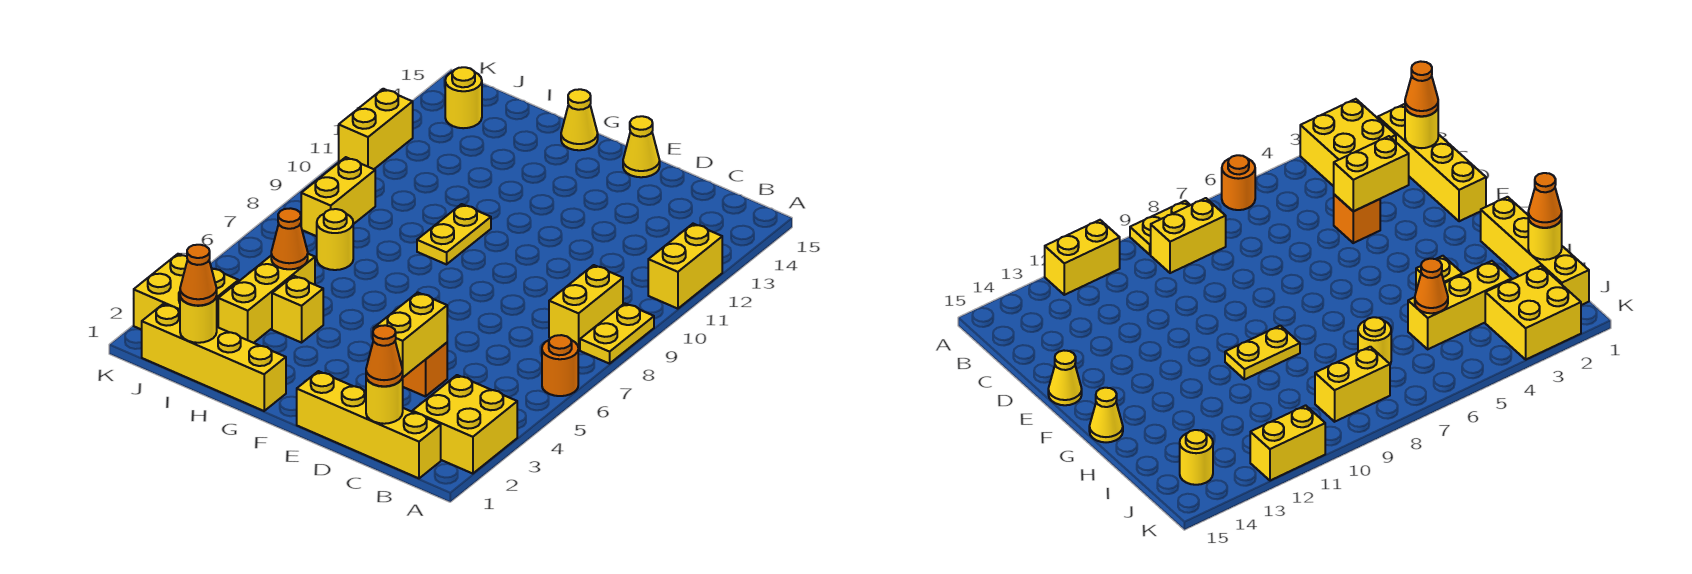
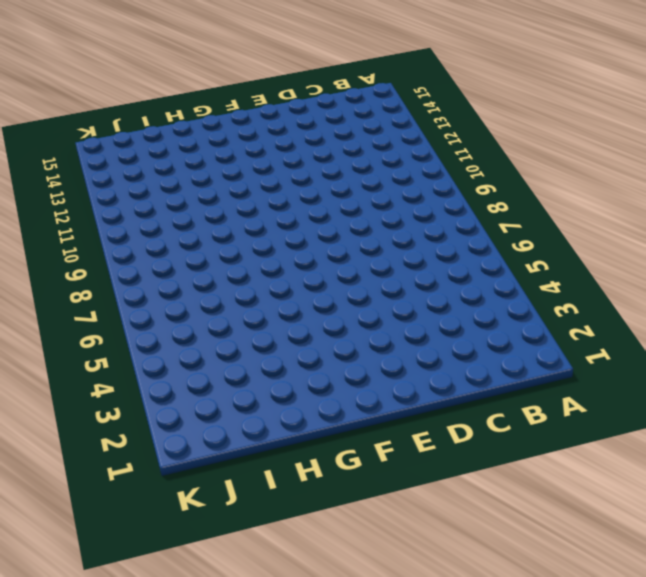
none -> yellow brick A2:B3 level 1
none -> orange round brick A6 level 1
none -> yellow plate A8:A9 level 1

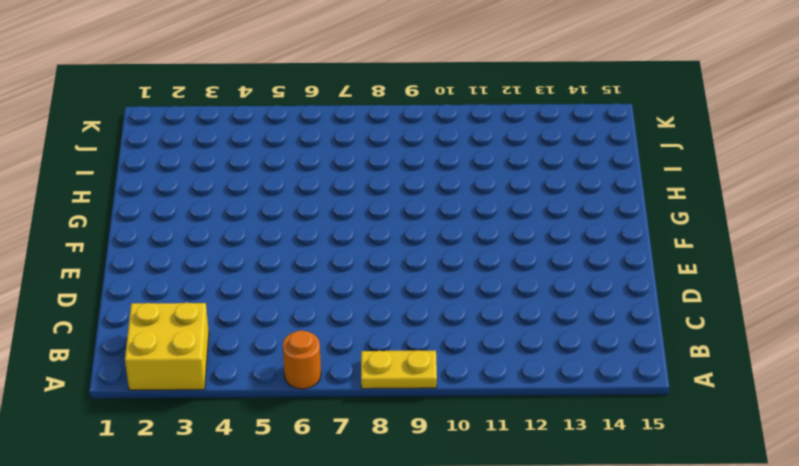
none -> yellow brick A11:A12 level 1
none -> yellow brick B1:E1 level 1
none -> yellow brick B8:B9 level 1

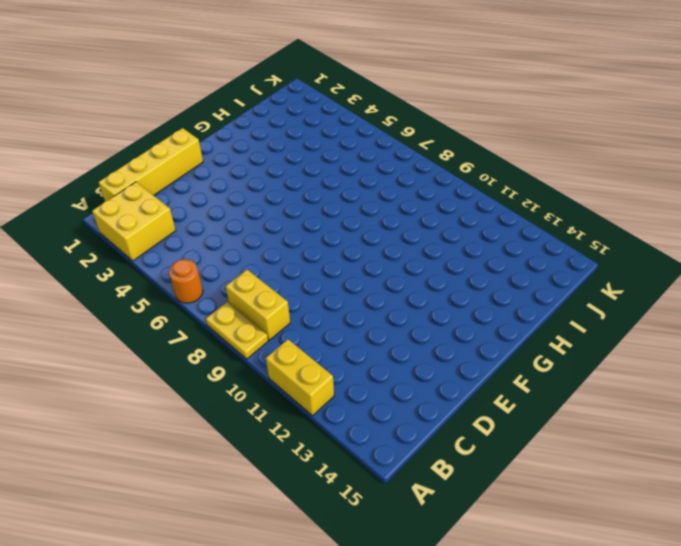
none -> orange brick D4 level 1
none -> yellow cone E15 level 1
none -> yellow brick G1:J1 level 1

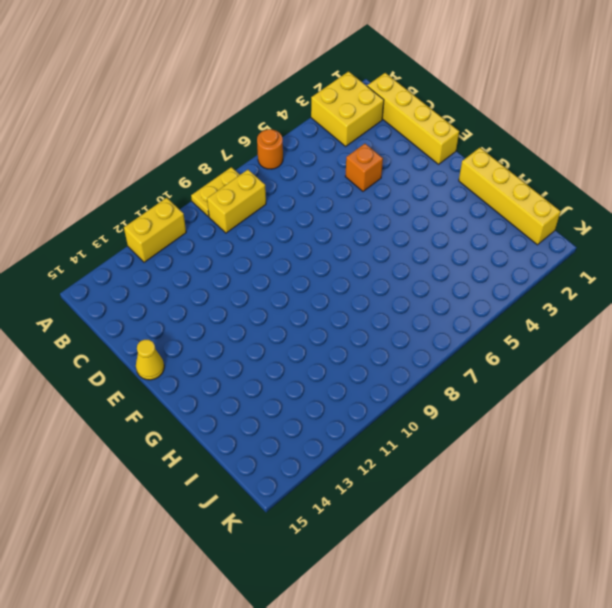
none -> yellow plate G9:G10 level 1
none -> yellow cone G15 level 1
none -> yellow brick H4 level 1

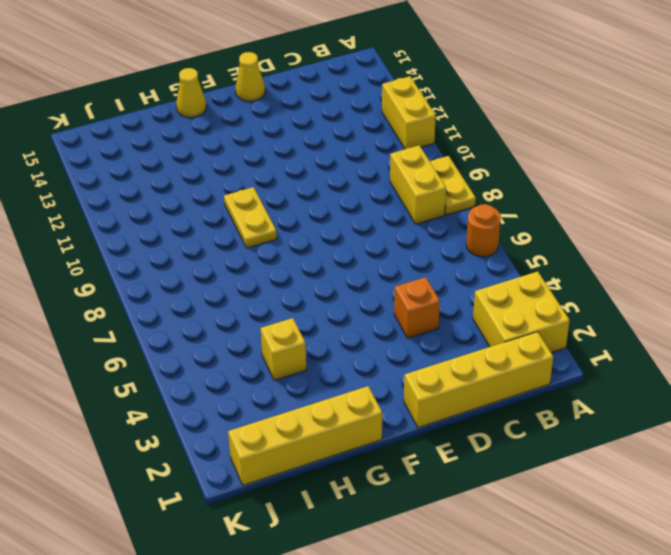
none -> yellow brick I3:I5 level 1
none -> yellow round brick I7 level 1
none -> yellow brick J2:K3 level 1

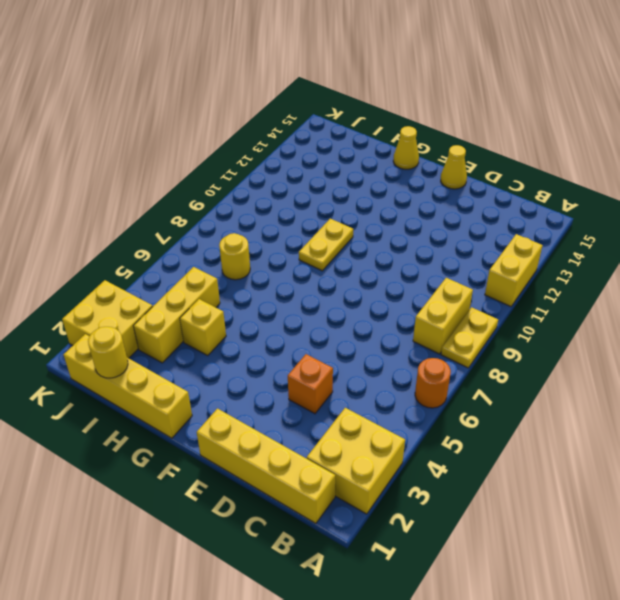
none -> yellow brick J8:J9 level 1
none -> yellow round brick J14 level 1
none -> yellow brick K11:K12 level 1

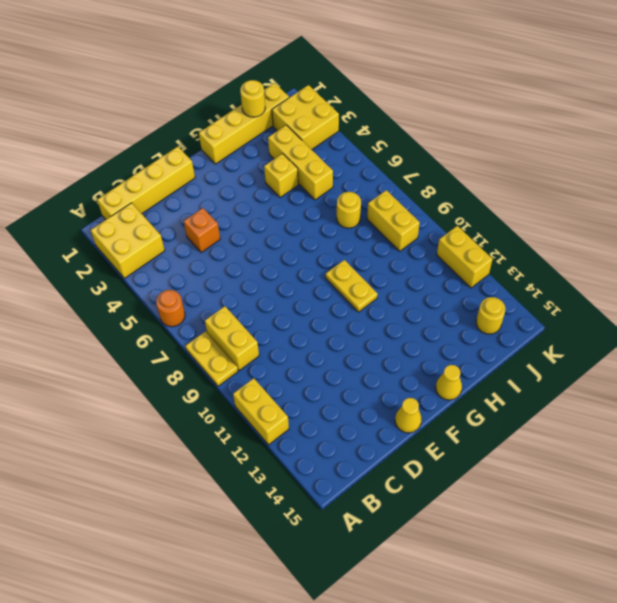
none -> yellow round brick C1 level 2
none -> yellow brick D3:D4 level 2
none -> orange cone I5 level 2

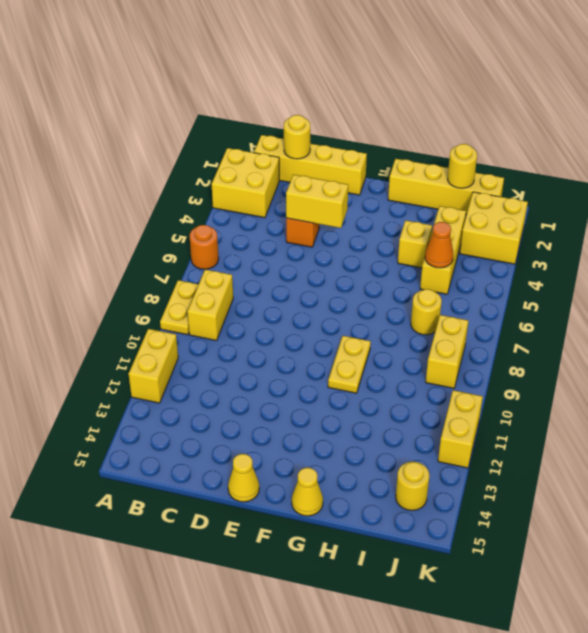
yellow brick D4:E4 level 2 -> yellow brick D3:D4 level 2
none -> orange cone C1 level 3
none -> orange cone I1 level 3

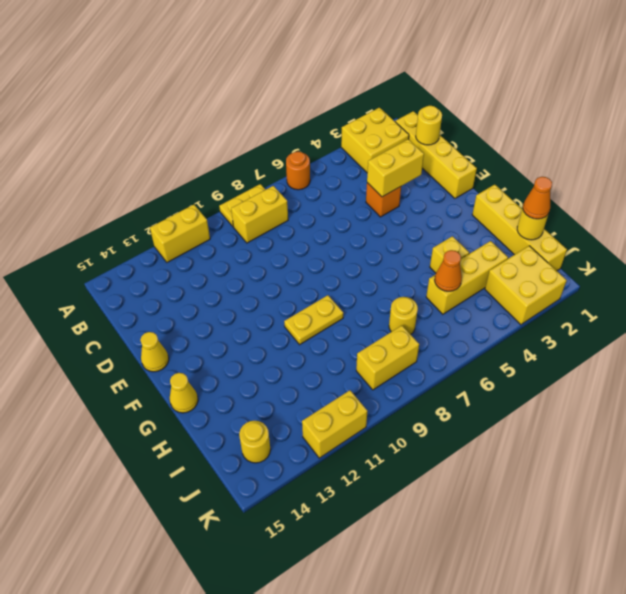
none -> orange cone C1 level 3

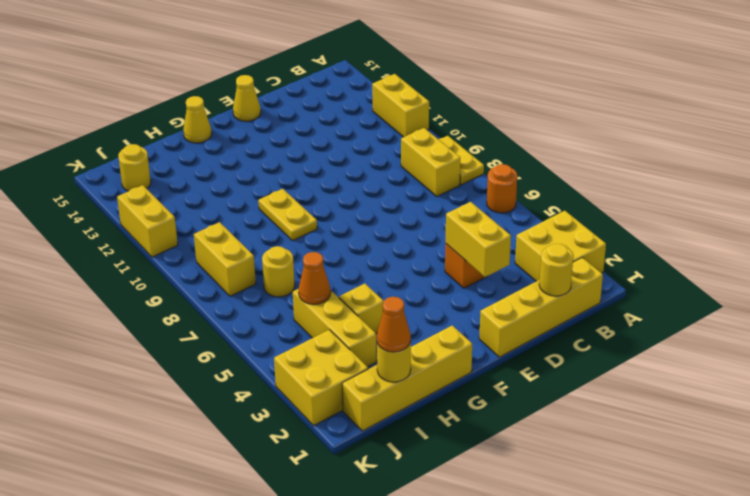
none -> orange cone C1 level 3

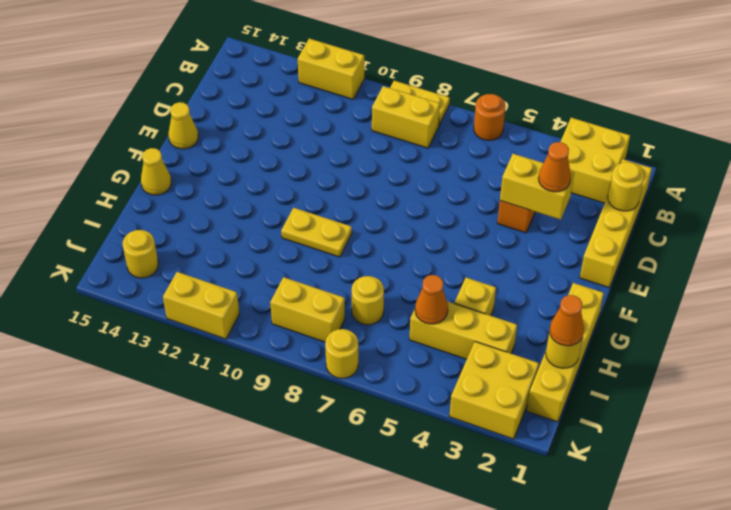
orange cone D3 level 3 -> orange cone C1 level 3
yellow round brick K7 level 1 -> none

